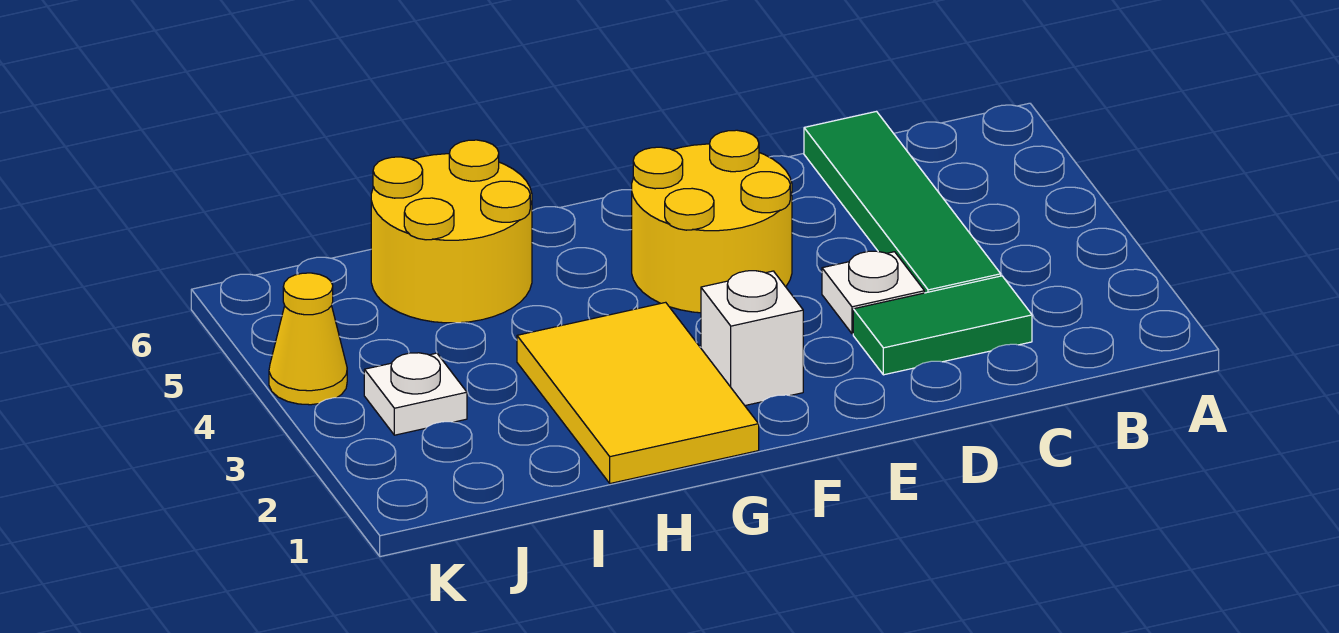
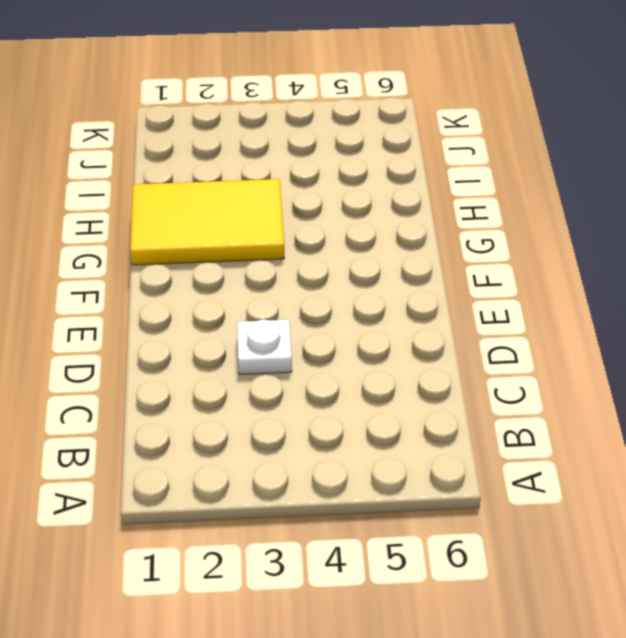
none -> green tile C2:D2 level 1
none -> green tile C3:C6 level 1

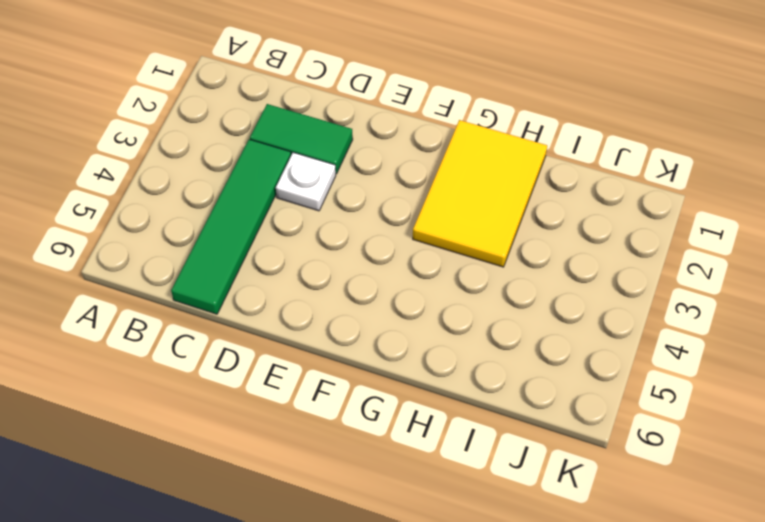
none -> yellow round brick E4:F5 level 1
none -> white brick F2 level 1

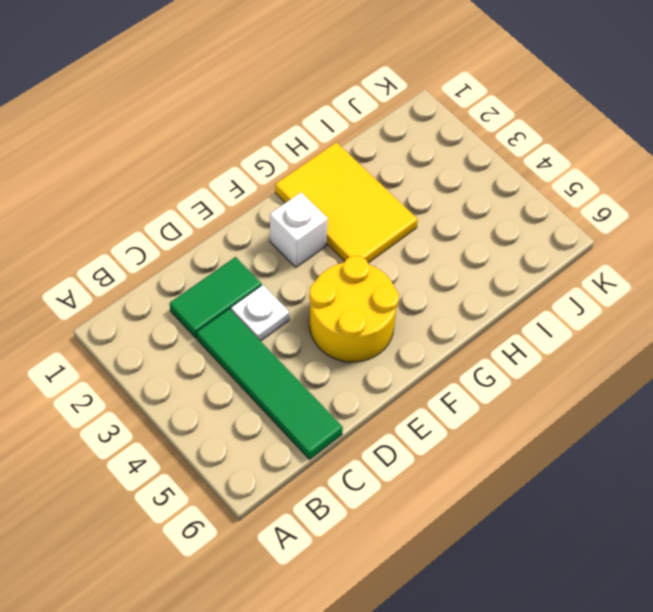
none -> yellow round brick H5:I6 level 1
none -> white plate J3 level 1

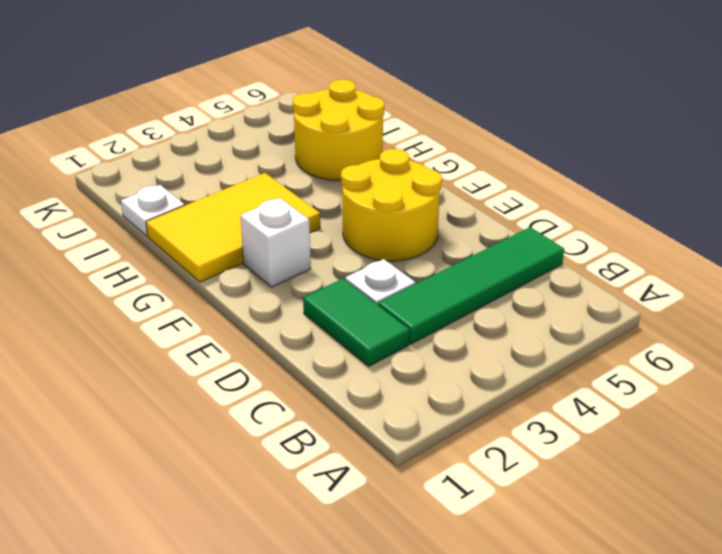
white plate I1 level 1 -> white plate J3 level 1
none -> yellow cone K4 level 1

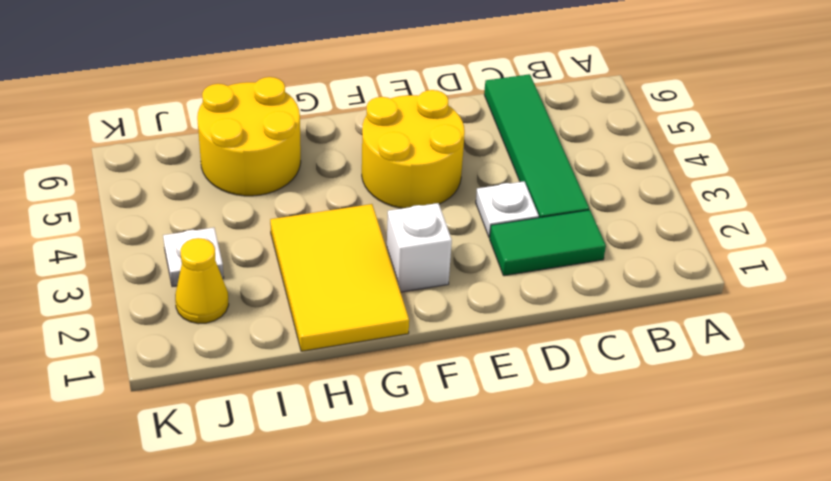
yellow cone J2 level 1 -> yellow cone K4 level 1

